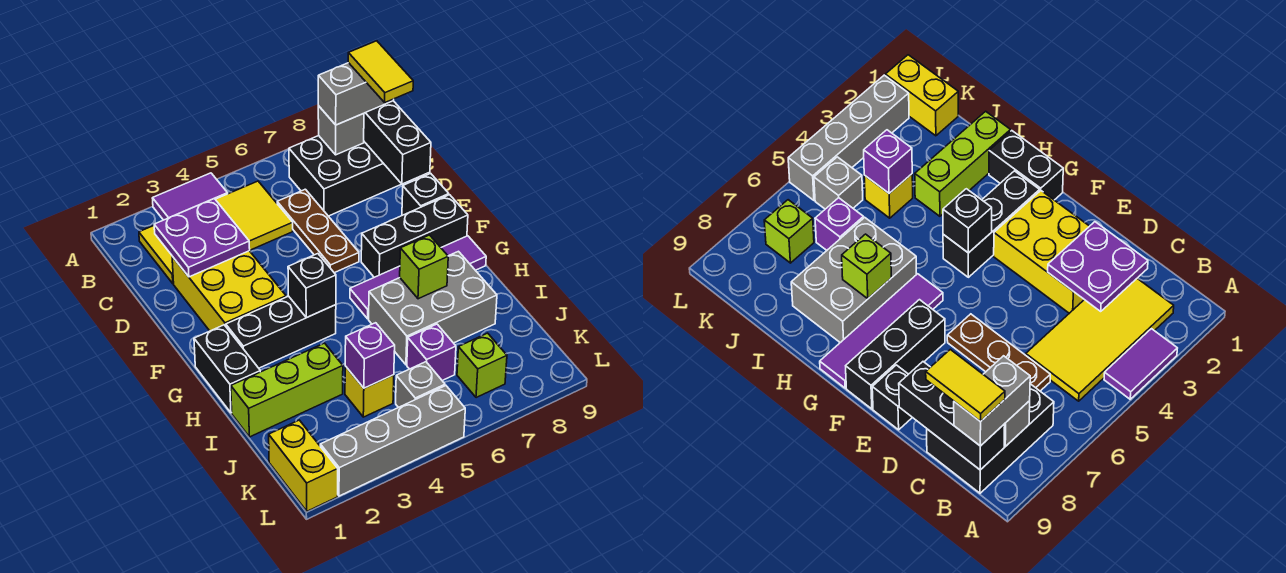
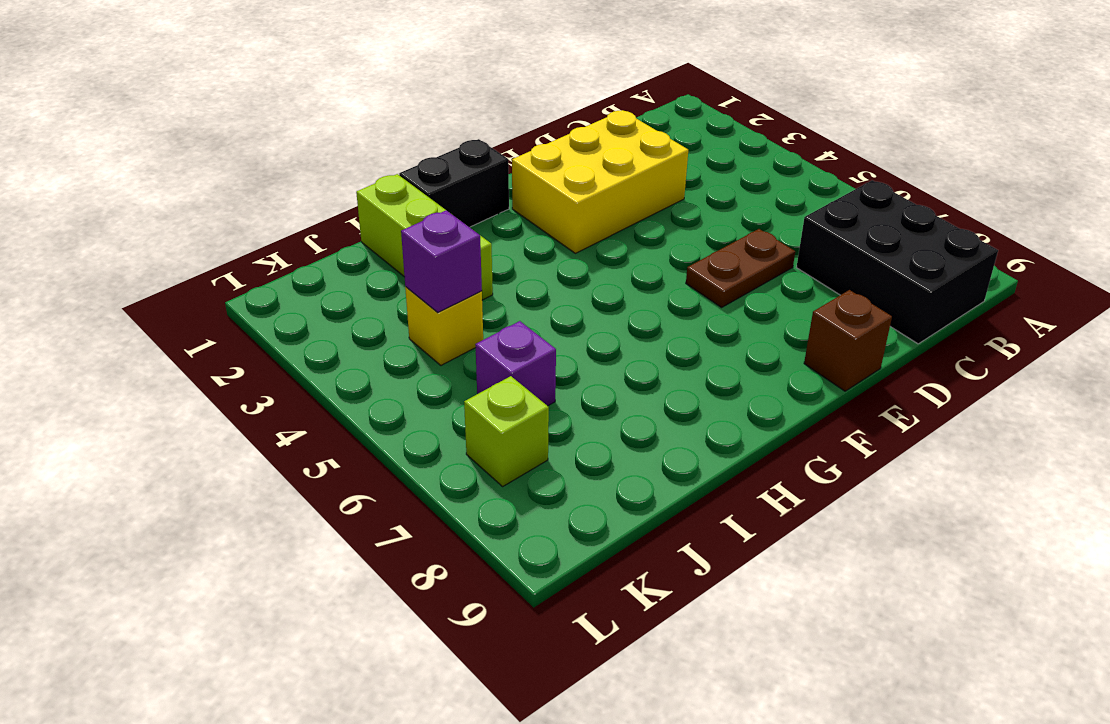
brown plate D6:E6 level 1 -> brown plate C6:E6 level 1
brown brick E9 level 1 -> black brick E9 level 1
none -> purple tile A3:A4 level 1
none -> yellow tile B2:C5 level 1
none -> black brick F7:F9 level 1

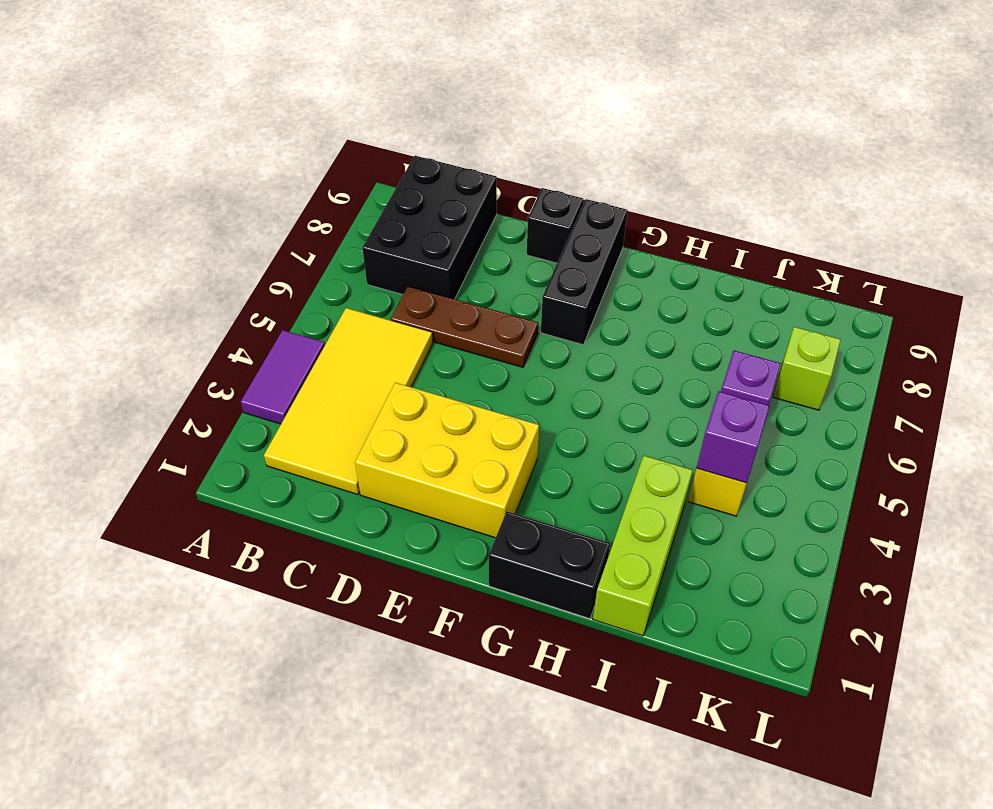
none -> black brick G2:G4 level 1
none -> purple tile G6:G9 level 1
none -> grey brick H6:I8 level 1

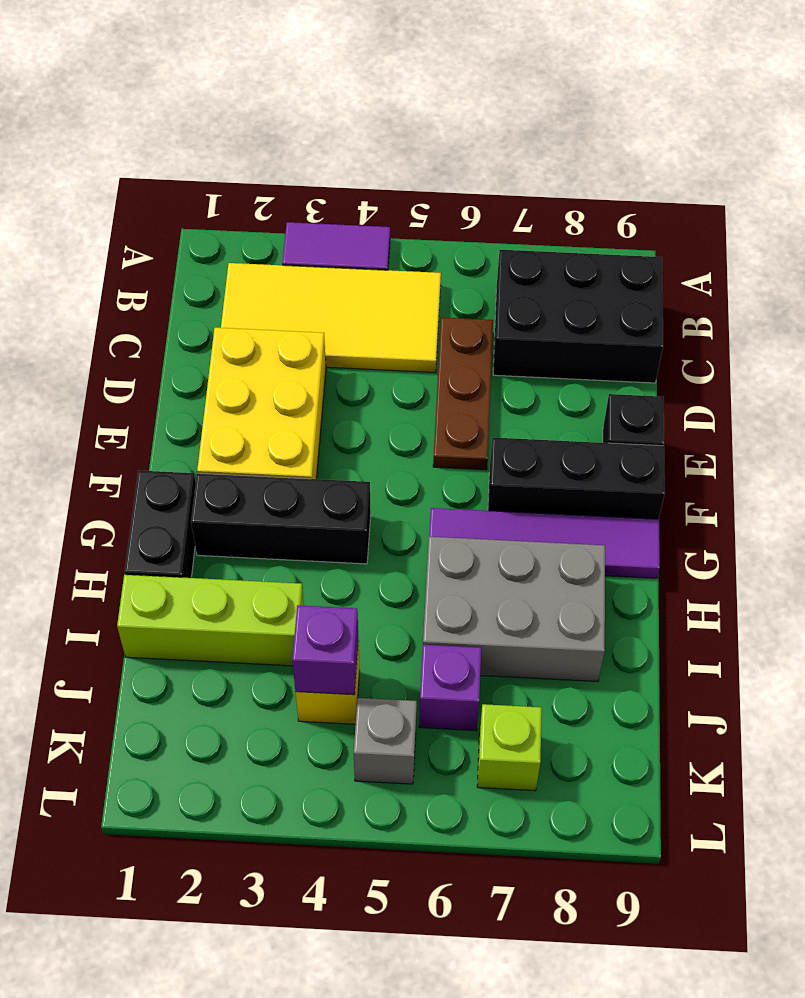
none -> yellow brick K1:L1 level 1
none -> grey brick L2:L5 level 1
none -> grey brick B8 level 2

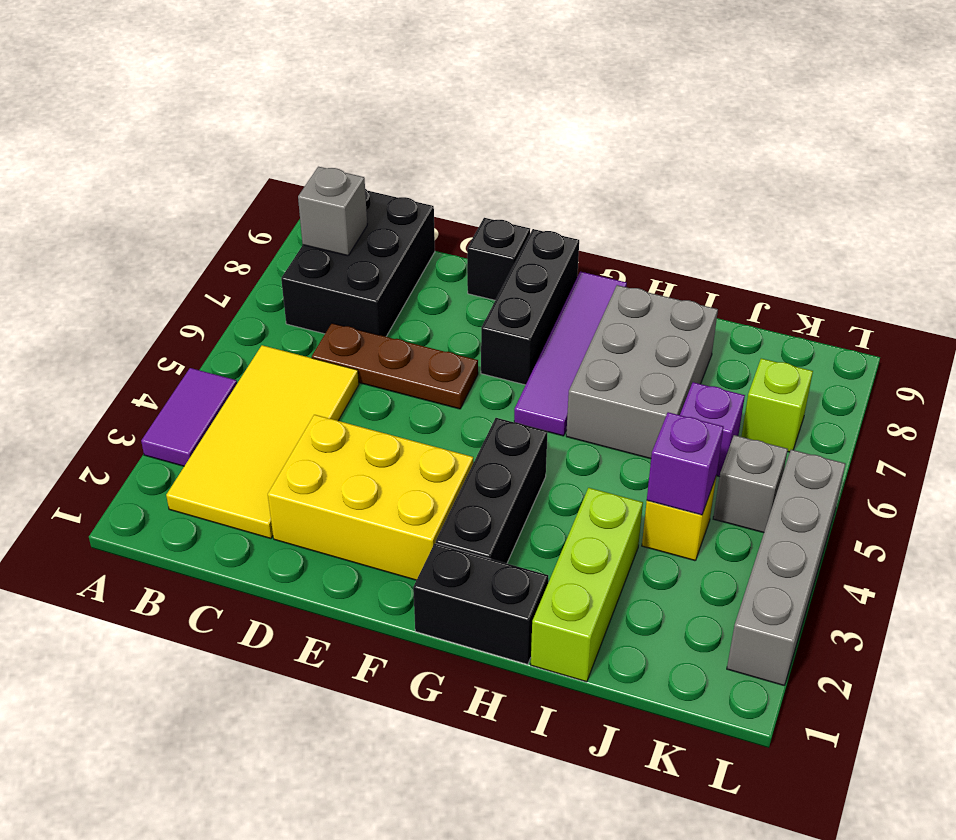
none -> yellow brick K1:L1 level 1
none -> black brick B9:D9 level 2
none -> purple plate C2:D3 level 2

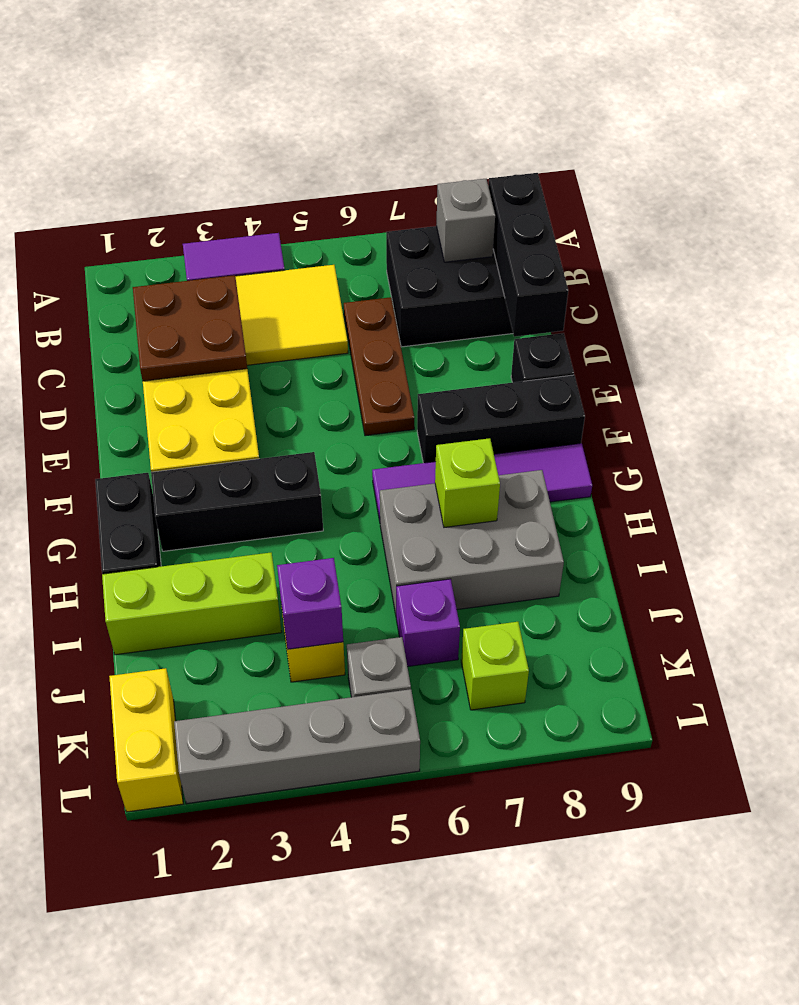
brown plate C2:D3 level 2 -> purple plate C2:D3 level 2
none -> black brick G4 level 2
none -> grey brick B8:B9 level 3
none -> yellow tile B9:C9 level 4

